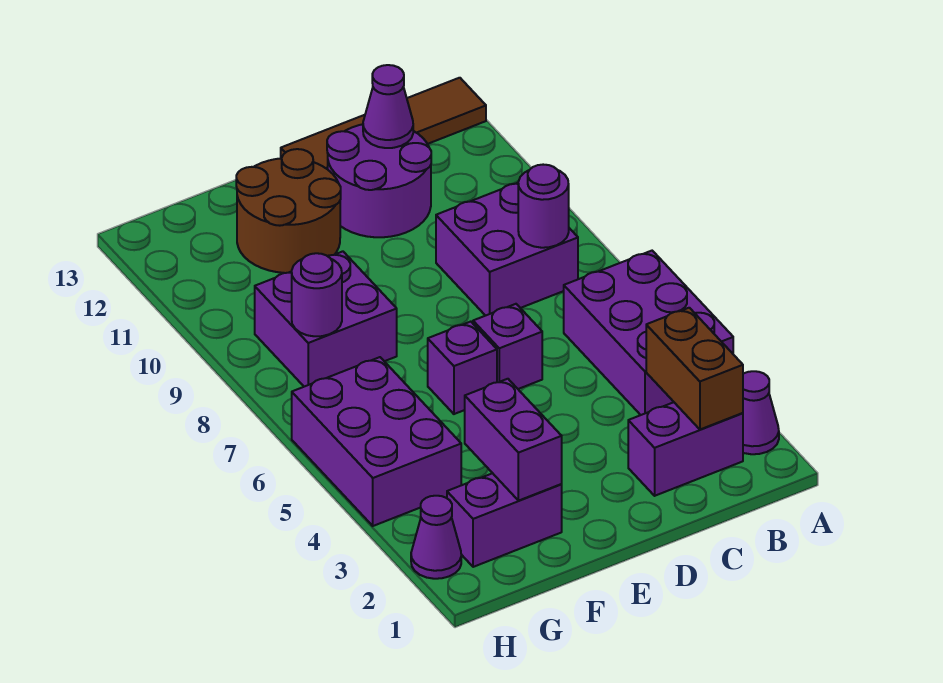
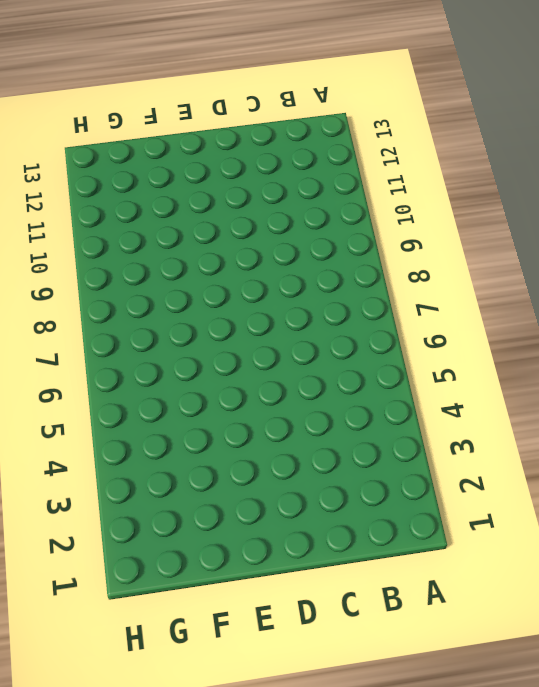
none -> purple cone A2 level 1
none -> purple brick A4:B6 level 1
none -> brown tile A13:D13 level 1

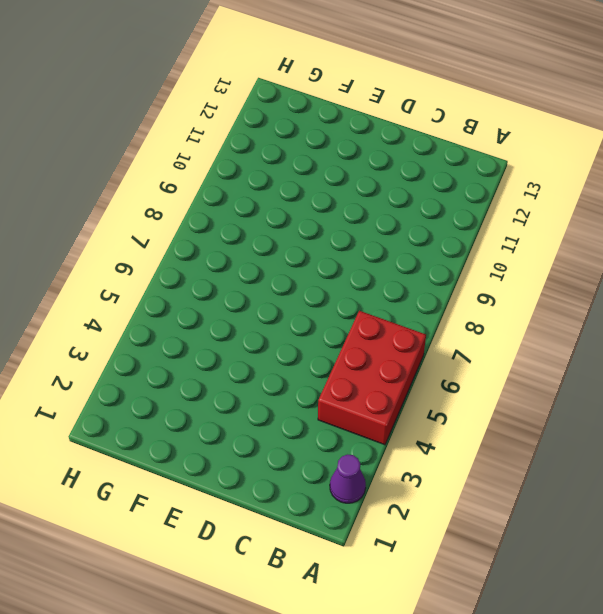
red brick A4:B6 level 1 -> purple brick A4:B6 level 1
none -> brown tile A13:D13 level 1
none -> purple brick B2:C2 level 1
none -> purple brick B8:C9 level 1

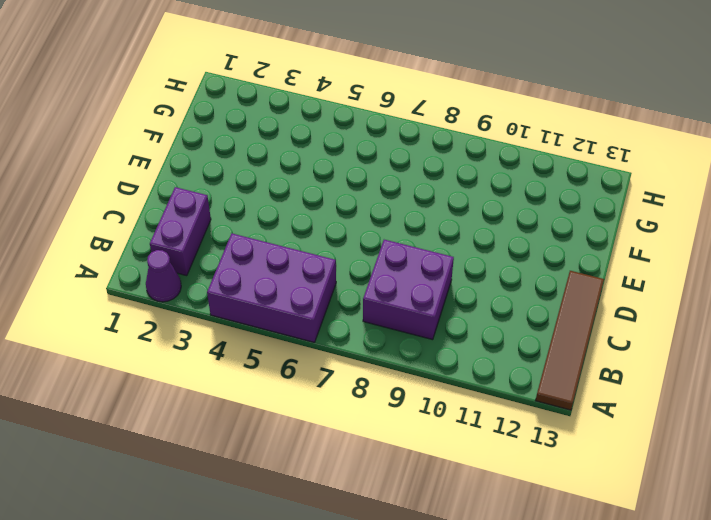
none -> purple round brick C11:D12 level 1
none -> purple brick D6 level 1
none -> purple brick E6 level 1

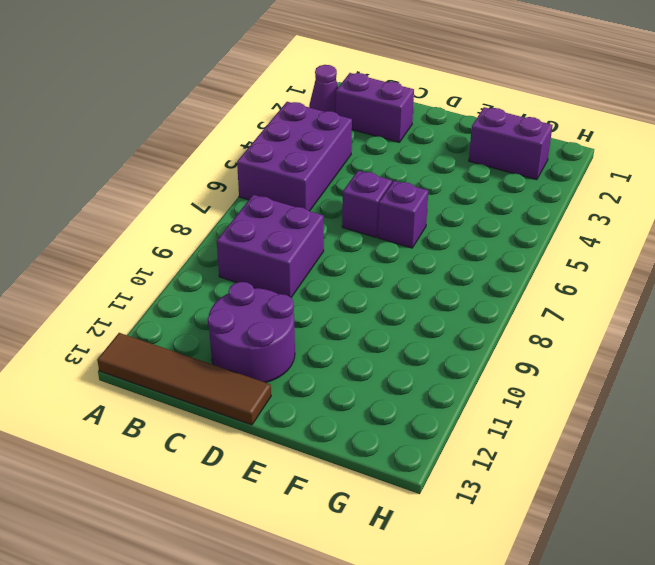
none -> brown round brick E11:F12 level 1
none -> purple brick F8:G9 level 1
none -> purple brick G4:H6 level 1

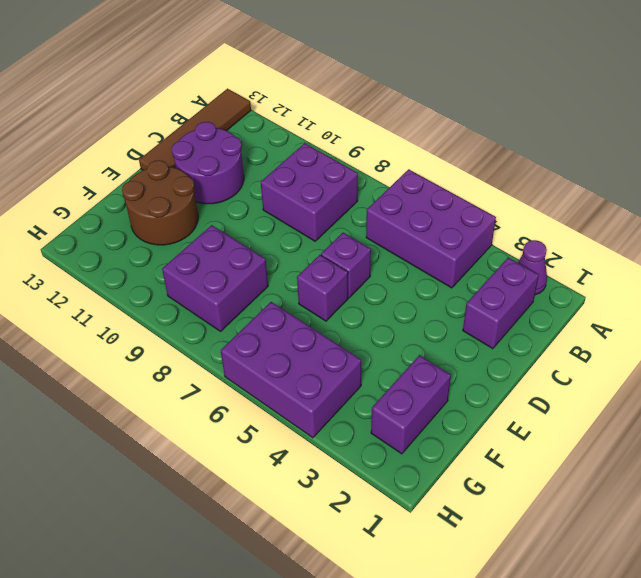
none -> purple cone H2 level 1
none -> brown brick B2:B3 level 2
none -> purple round brick B8 level 2

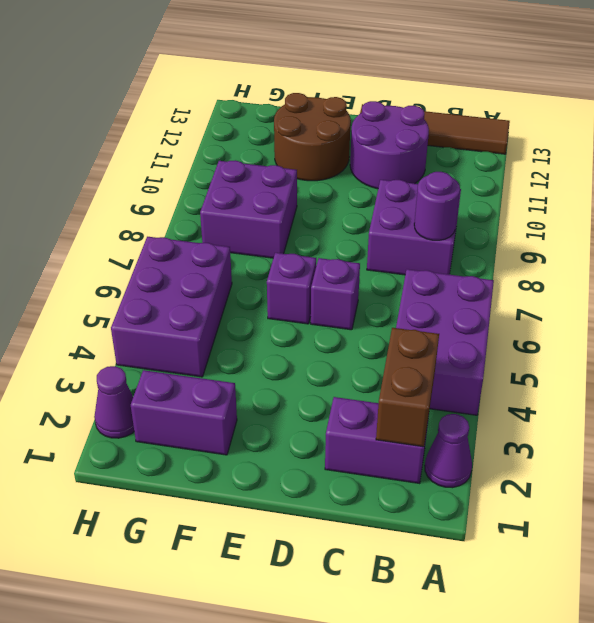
none -> purple cone C12 level 2
none -> purple brick F2:F3 level 2
none -> purple round brick G8 level 2

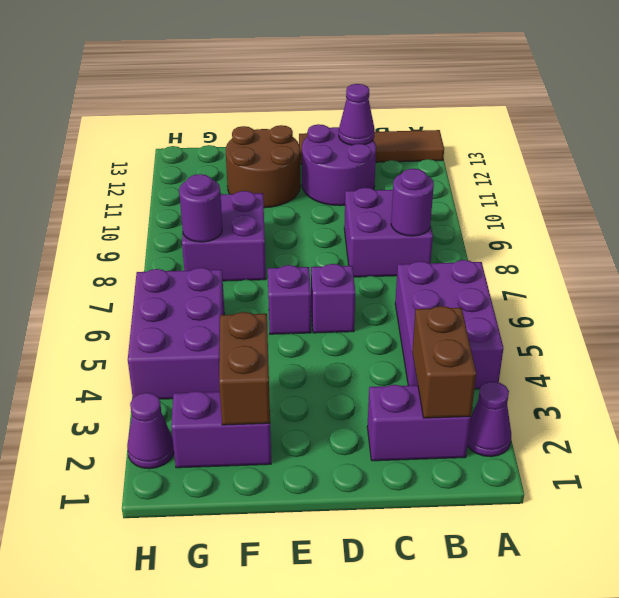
brown brick F2:F3 level 2 -> purple brick F2:F3 level 2

